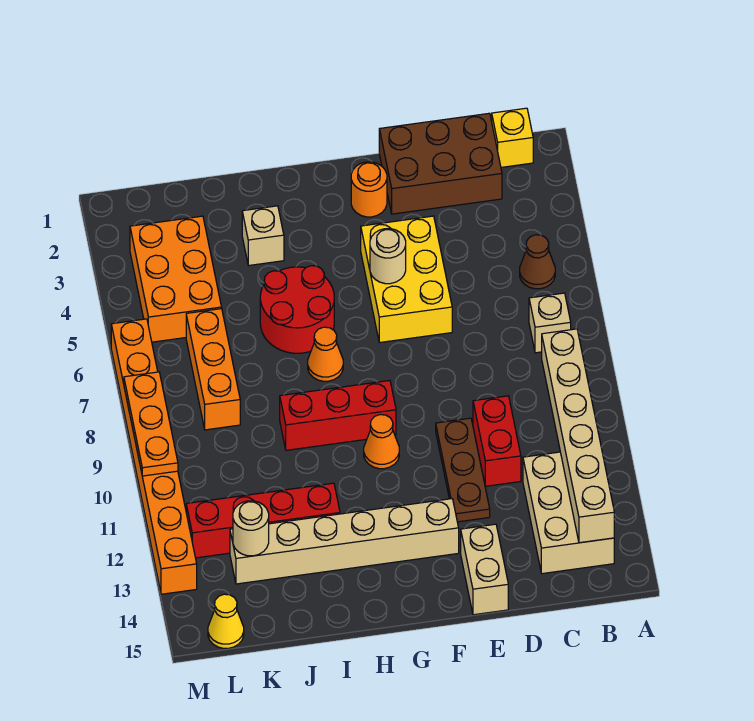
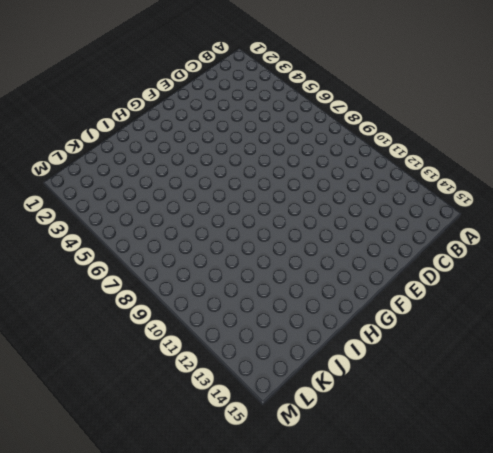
none -> yellow brick B1 level 1
none -> brown cone B5 level 1
none -> tan brick B7 level 1

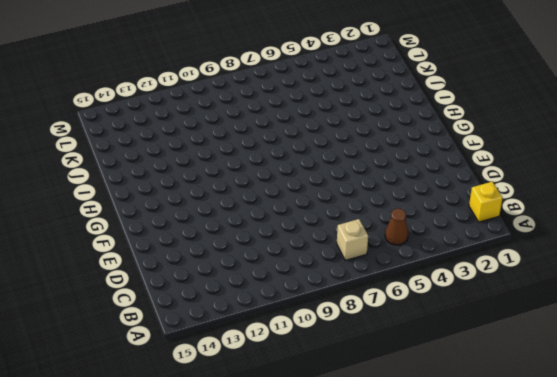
none -> tan brick B12:C14 level 1
none -> brown brick C1:E2 level 1
none -> red brick D10:D11 level 1

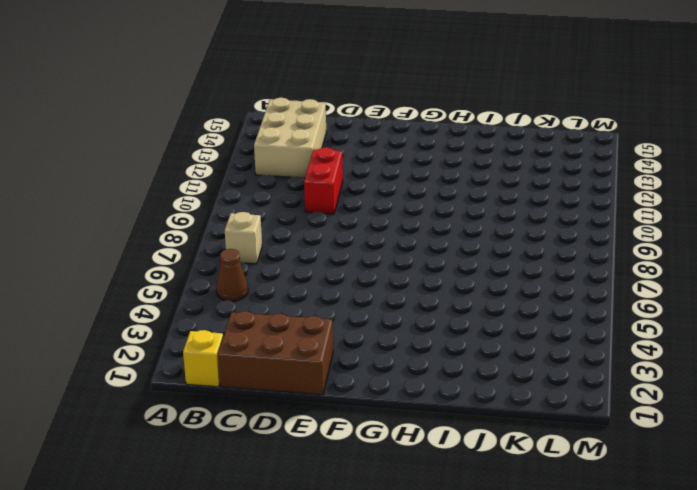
none -> yellow brick E4:F6 level 1
none -> brown plate E10:E12 level 1
none -> tan brick E14:E15 level 1

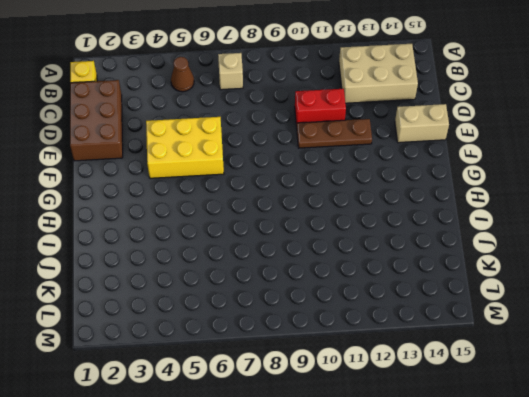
none -> orange round brick F2 level 1
none -> tan brick F13:K13 level 1
none -> red brick G9:I9 level 1

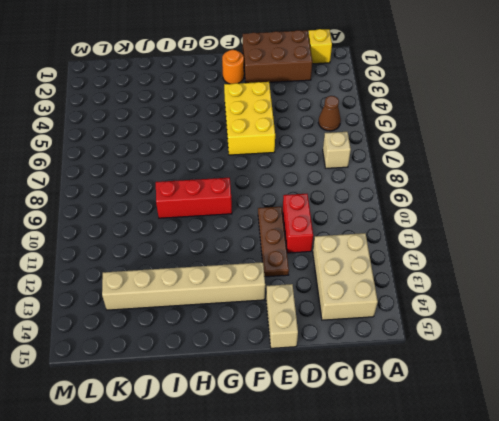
none -> orange cone G10 level 1
none -> red round brick H5:I6 level 1
none -> orange cone H7 level 1

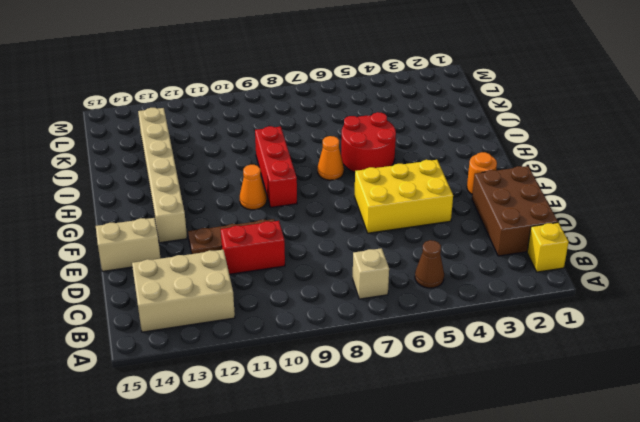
none -> tan brick I3 level 1
none -> red brick I12:L12 level 1
none -> orange brick K3:L5 level 1

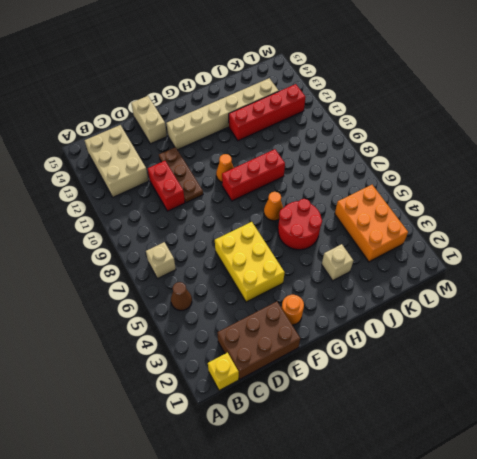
none -> orange brick K6:K8 level 1
none -> yellow cone L15 level 1
none -> orange brick M6:M13 level 1

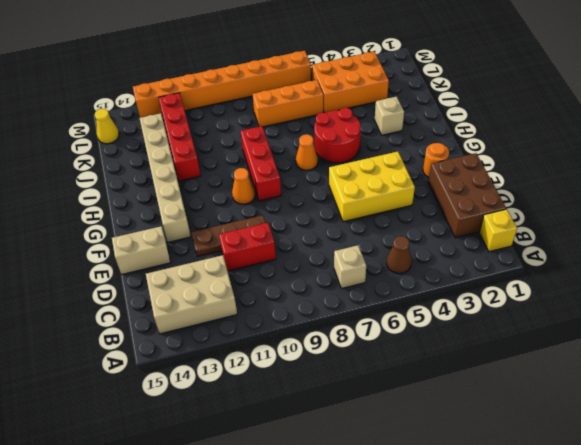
none -> tan brick B9:B14 level 2
none -> tan round brick F5 level 2
none -> tan round brick K13 level 2

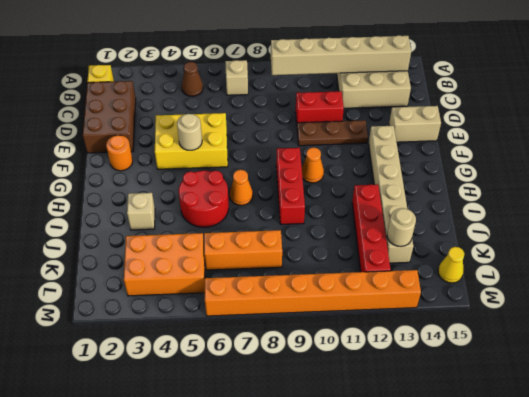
none -> orange plate M8:M10 level 2

